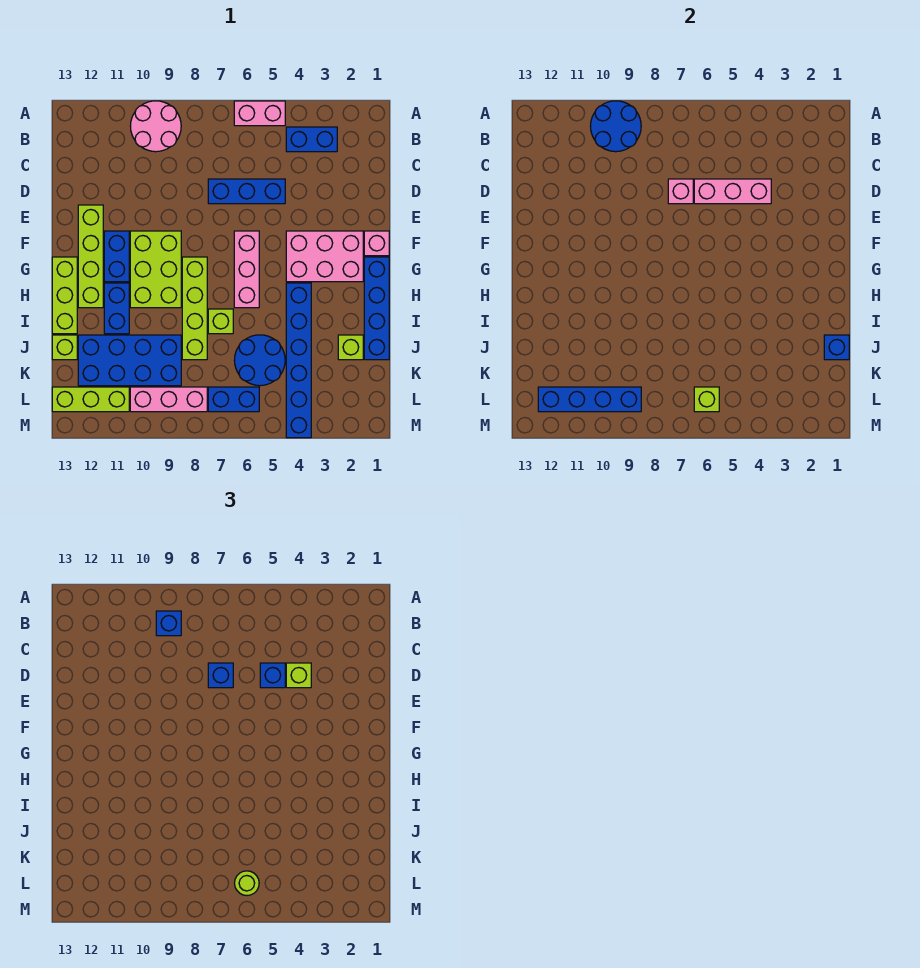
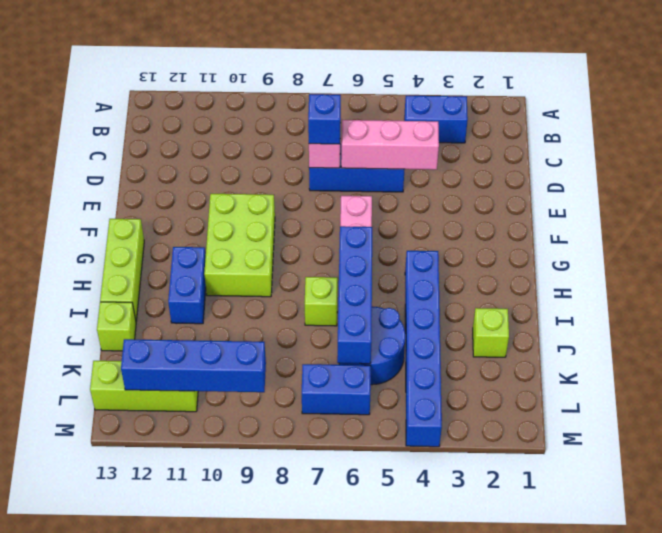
blue brick H6:K6 level 2 -> blue brick G1:J1 level 1
none -> pink brick A5:A6 level 1
none -> pink round brick A9:B10 level 1
none -> lime brick E12:H12 level 1
none -> pink brick F1 level 1

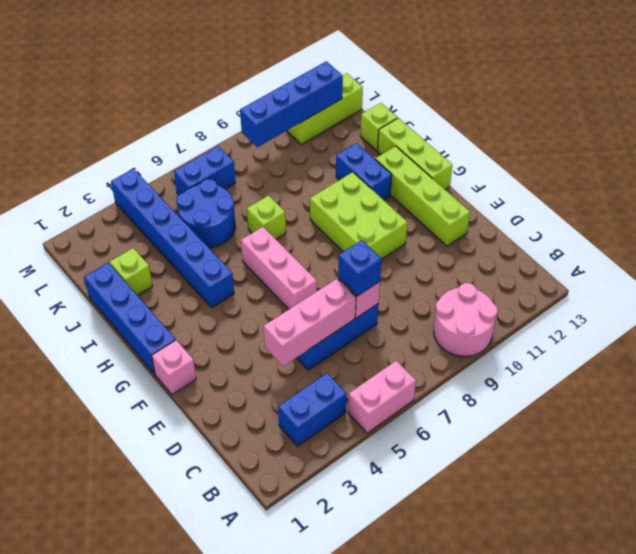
none -> pink brick F2:G4 level 1
none -> blue brick F11:G11 level 1
none -> lime brick G8:J8 level 1
none -> blue brick J9:K12 level 1

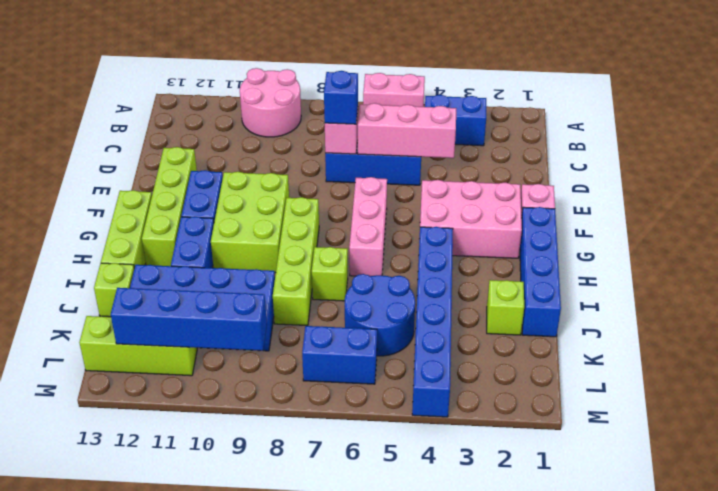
none -> pink brick L8:L10 level 1
none -> blue round brick A9:B10 level 2
none -> blue brick J1 level 2
none -> lime brick L6 level 2

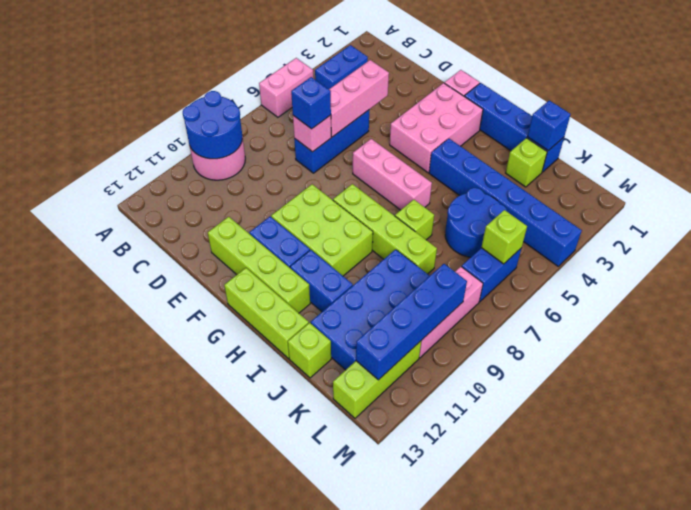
none -> blue brick B9 level 3
none -> lime brick D4 level 3
none -> blue brick D5 level 3
none -> lime round brick L6 level 3

